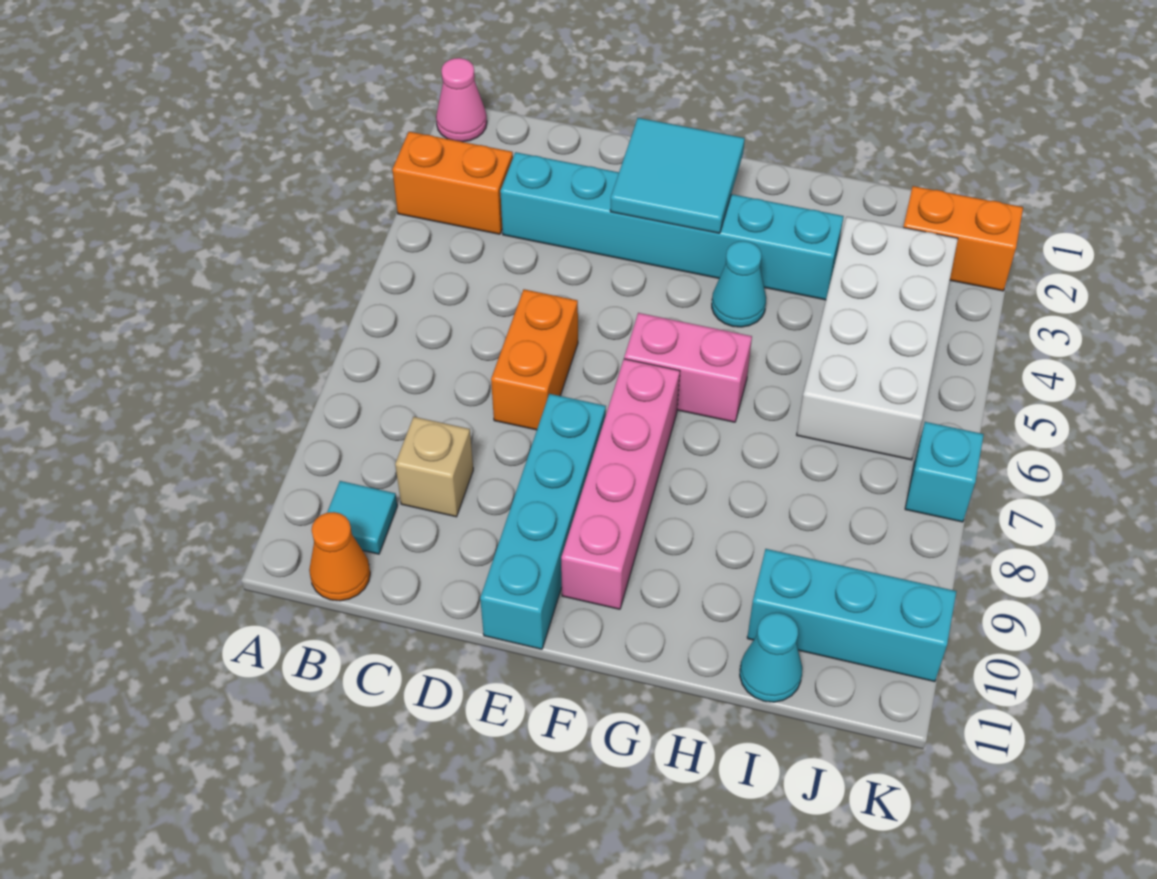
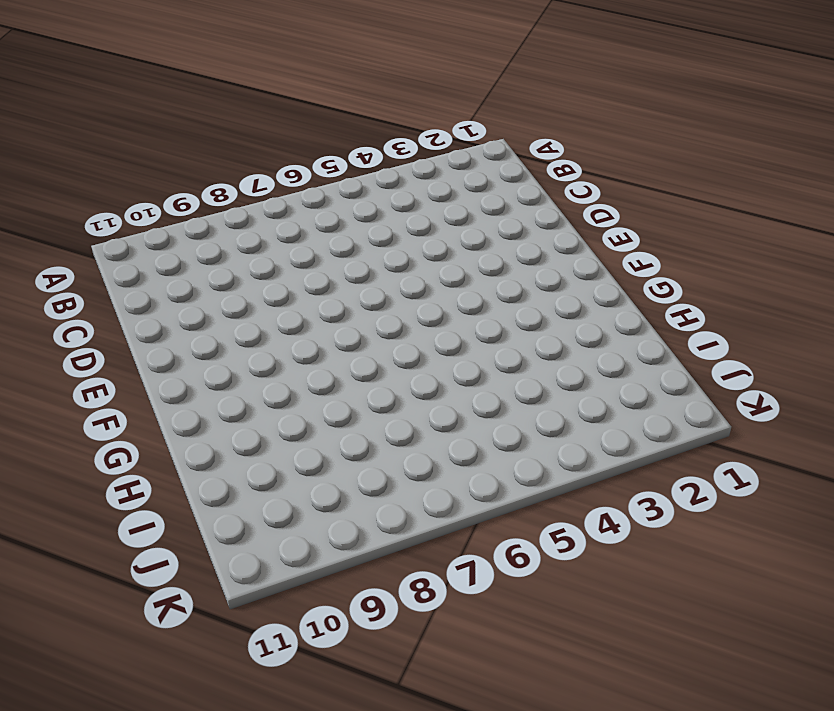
none -> pink cone A1 level 1
none -> orange brick A3:B3 level 1
none -> cyan tile B10 level 1

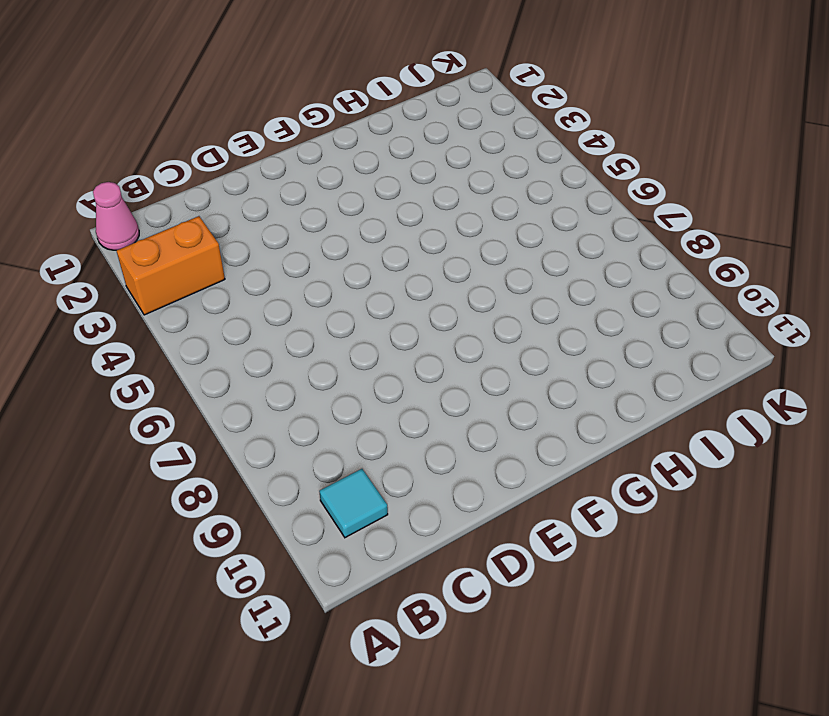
none -> orange cone B11 level 1
none -> cyan brick C3:H3 level 1
none -> tan brick C9 level 1

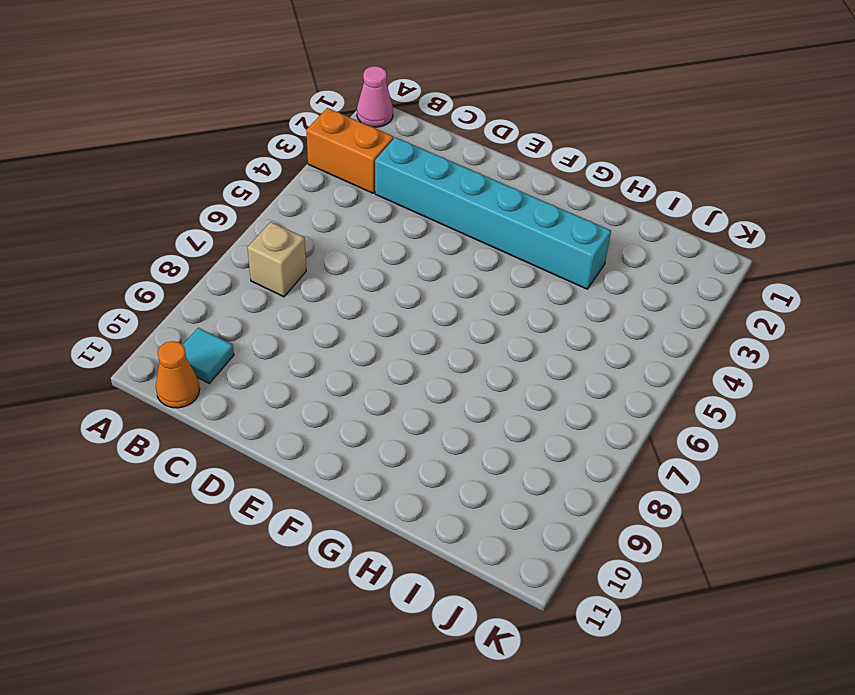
tan brick B7 level 1 -> tan brick C9 level 1
none -> orange brick D6:D7 level 1
none -> cyan brick E8:E11 level 1
none -> pink brick F6:G6 level 1

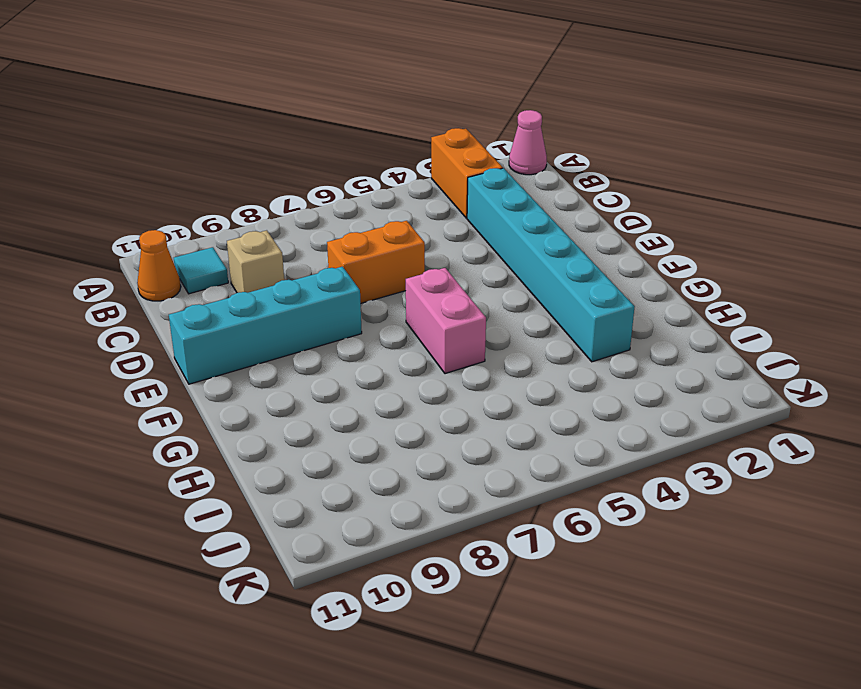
none -> pink brick F7:F10 level 1
none -> cyan cone G4 level 1
none -> white brick I3:J6 level 1

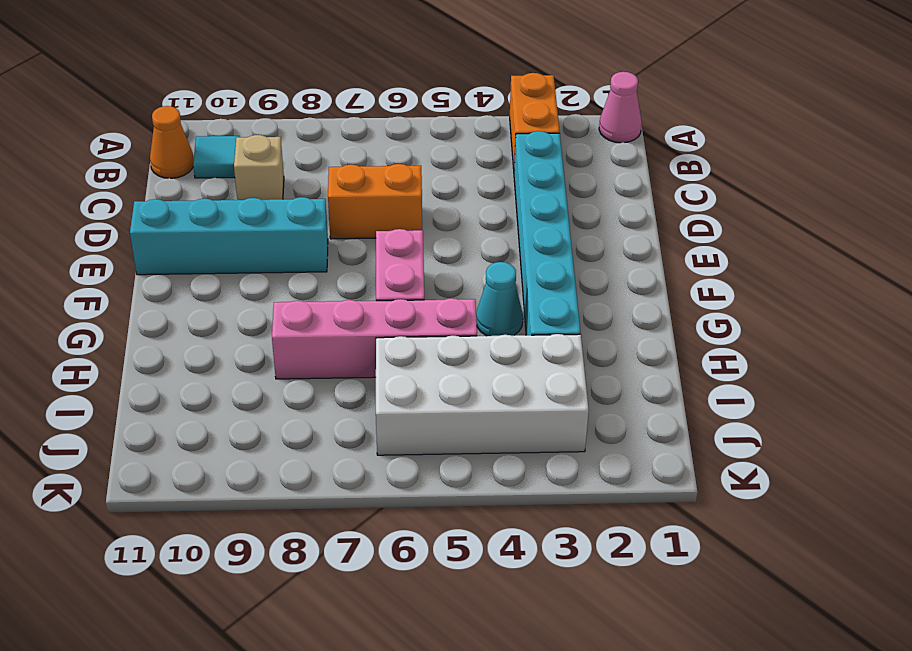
pink brick H5:H8 level 1 -> pink brick F7:F10 level 1
none -> cyan brick I10:K10 level 1
none -> cyan cone I11 level 1
none -> orange brick J2:K2 level 1

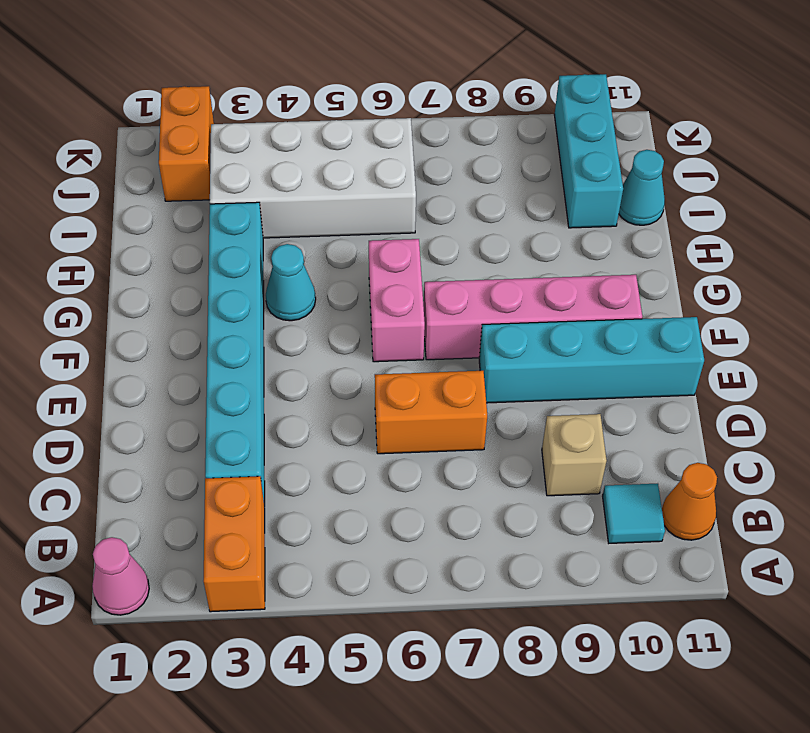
none -> cyan brick K7 level 1
none -> cyan tile E2:F3 level 2

